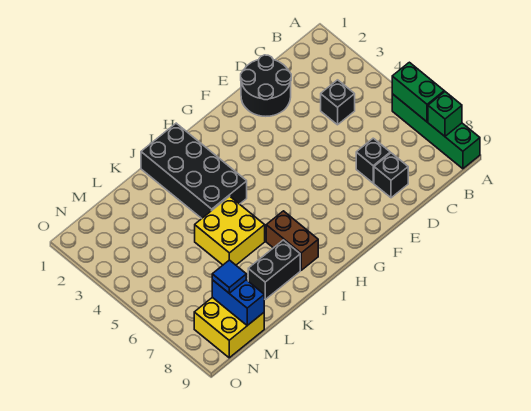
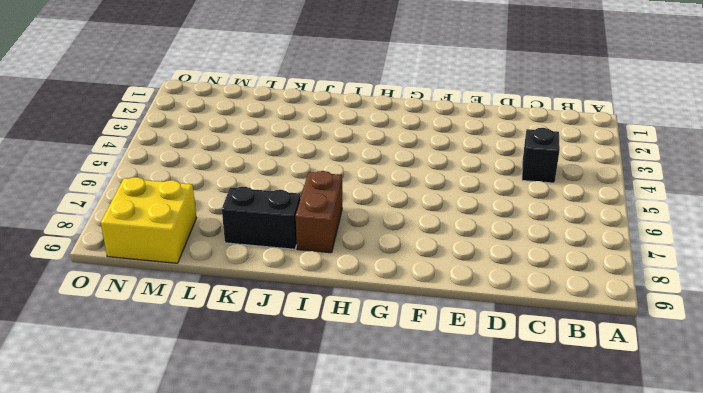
none -> green brick A6:A9 level 1
none -> black round brick D1:E2 level 1
none -> black brick D7 level 1

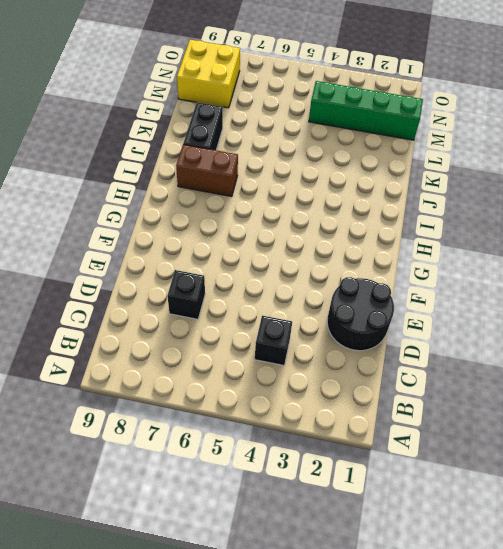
green brick M1:M4 level 1 -> green brick A6:A9 level 1
none -> black brick D8 level 1
none -> black brick I1:J4 level 1
none -> yellow brick J5:K6 level 1

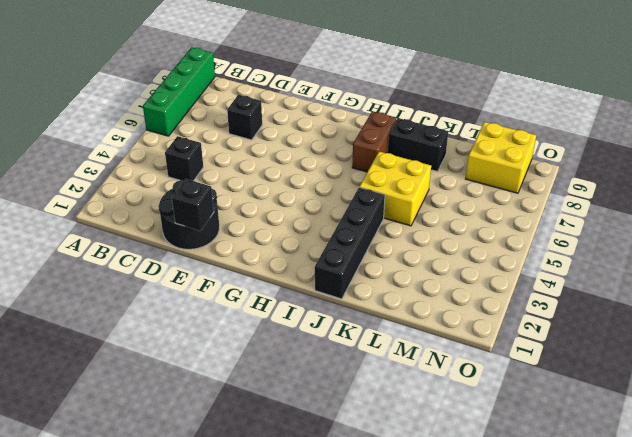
black brick E1 level 2 -> black brick D8 level 1
black brick J1:J4 level 1 -> black brick I1:J4 level 1
none -> green brick A6:A7 level 2
none -> green brick A8 level 2
none -> blue brick M8:M9 level 2

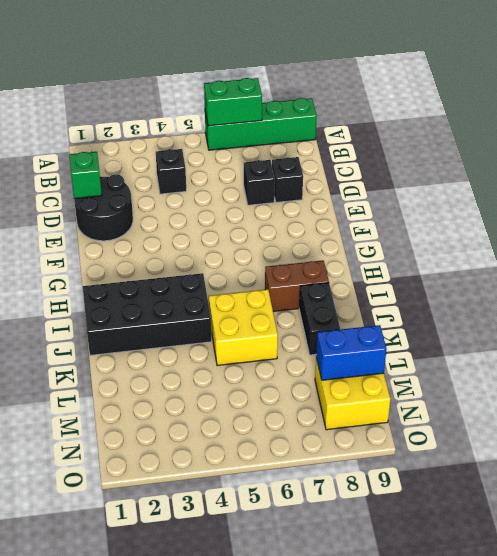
green brick D1 level 2 -> green brick A8 level 2
none -> blue tile M8 level 3

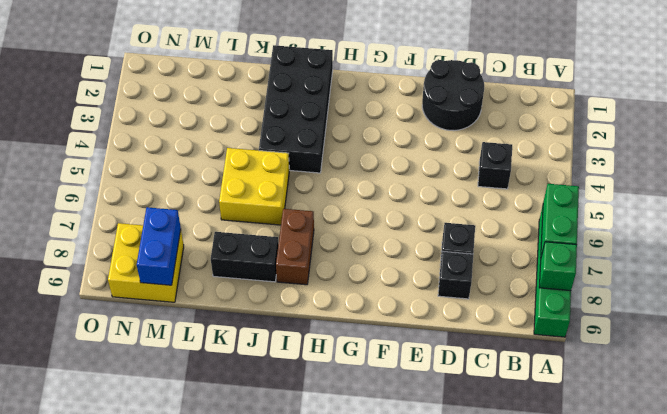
none -> blue tile M8 level 3

